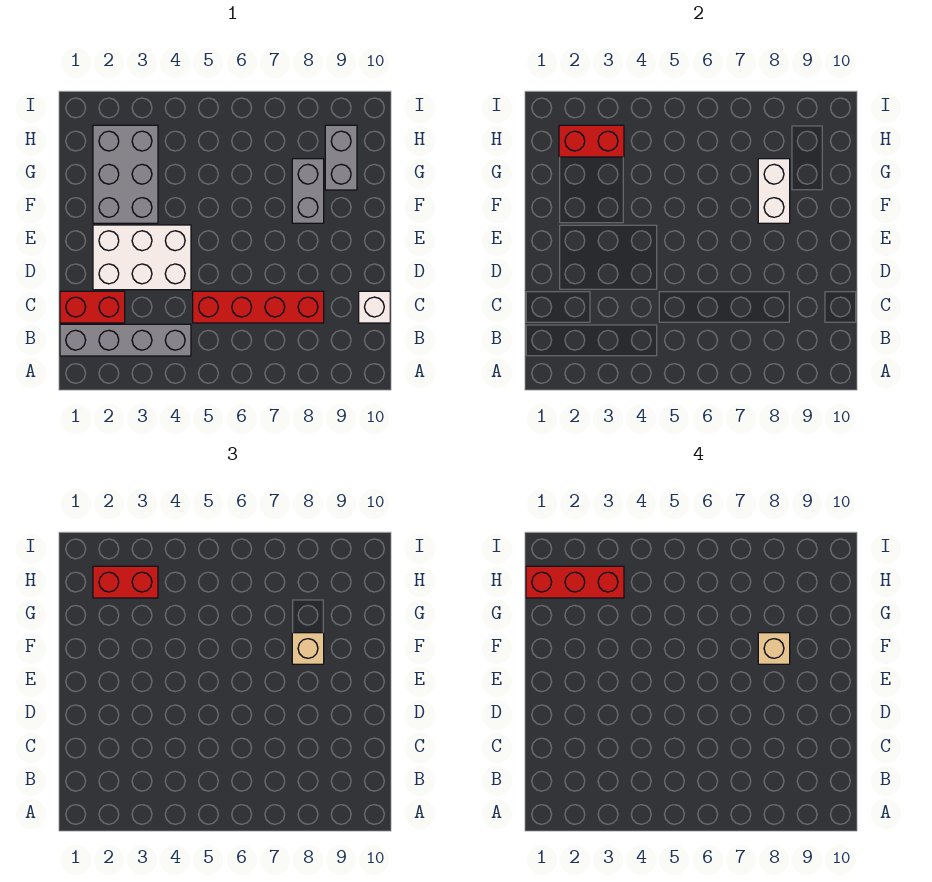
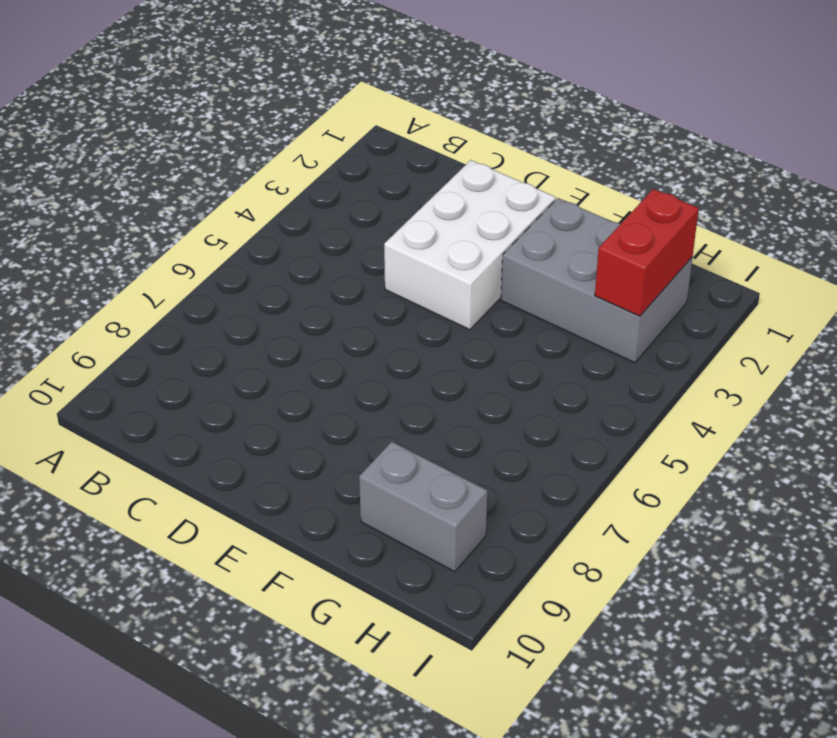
none -> grey brick B1:B4 level 1
none -> red brick C1:C2 level 1
none -> red brick C5:C8 level 1

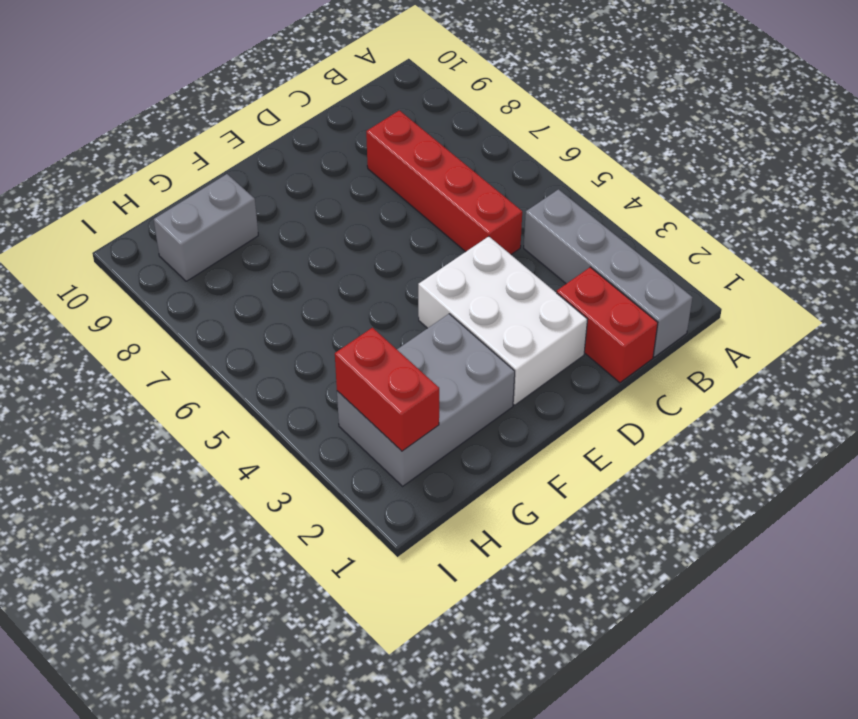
none -> white brick C10 level 1
none -> grey brick F8:G8 level 1
none -> white brick F8:G8 level 2

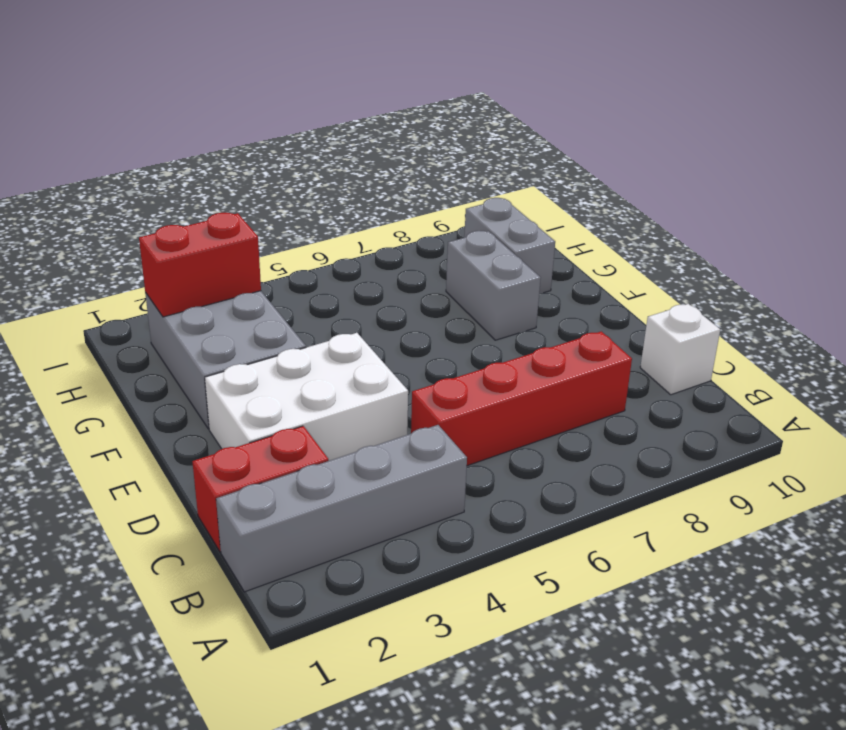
none -> white brick F8:G8 level 2
none -> tan brick F8 level 3
none -> red brick H2:H3 level 3

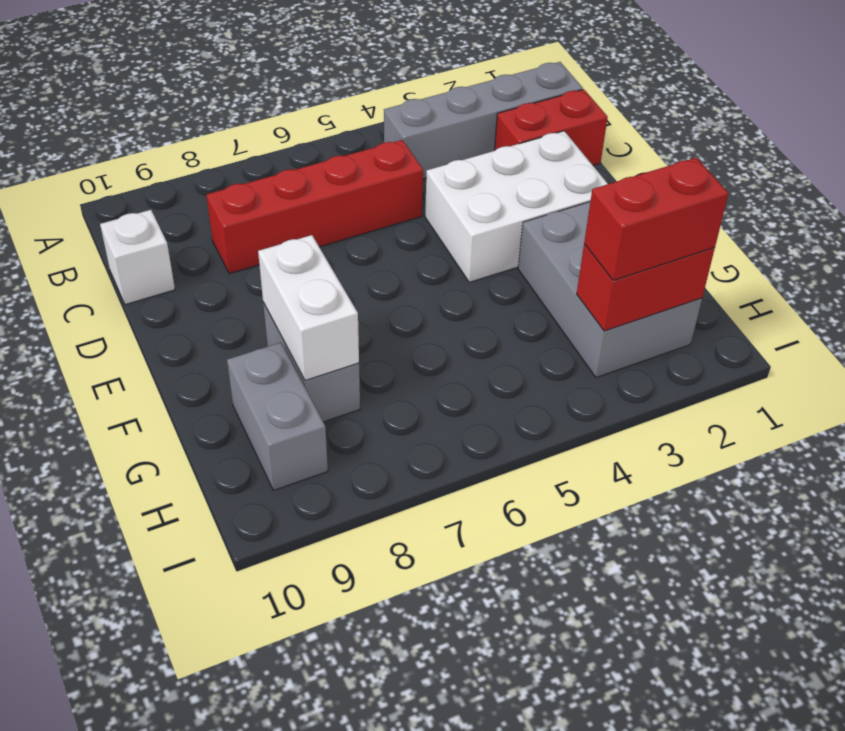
none -> tan brick F8 level 3
none -> tan brick F8 level 4
none -> red brick H1:H3 level 4

